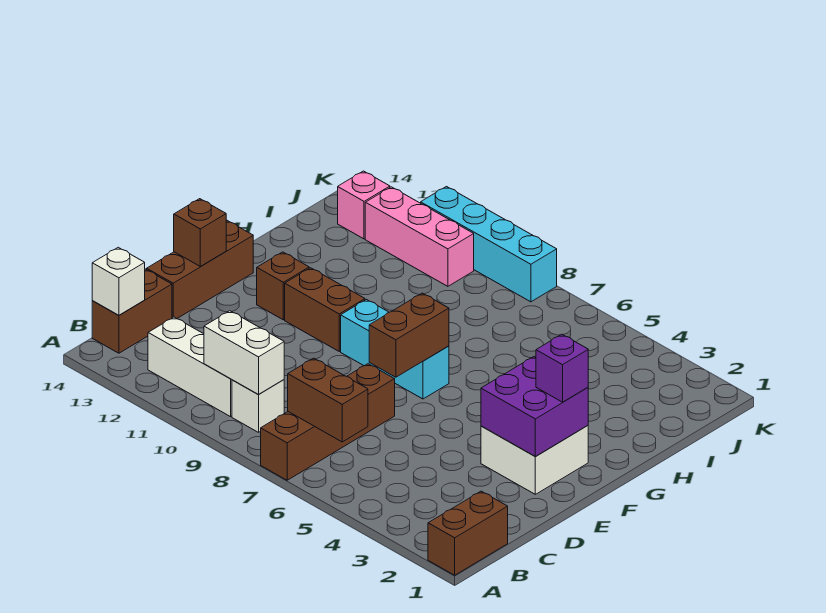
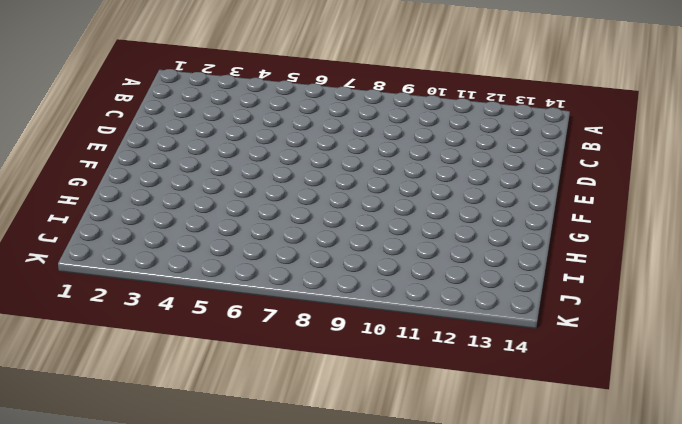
none -> brown brick A1:B1 level 1
none -> brown brick A7:D7 level 1
none -> white brick B9 level 1

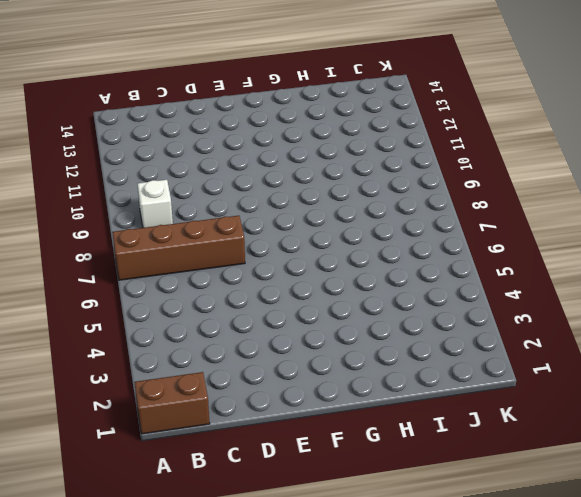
none -> white brick B10:B12 level 1
none -> brown brick B14:C14 level 1
none -> brown brick D14:F14 level 1

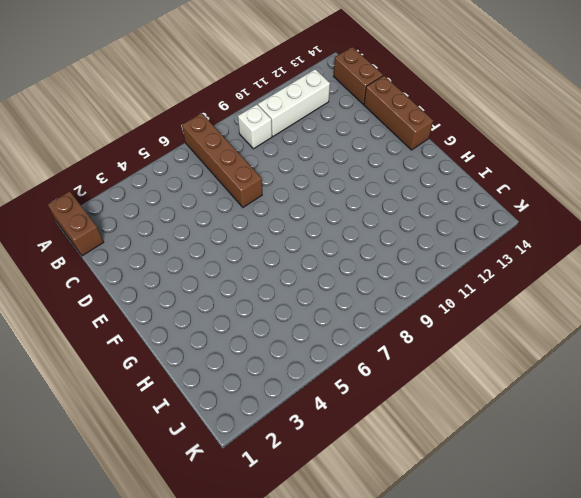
none -> white brick E2:F3 level 1
none -> cyan brick F7:F9 level 1
none -> brown brick F10:F11 level 1

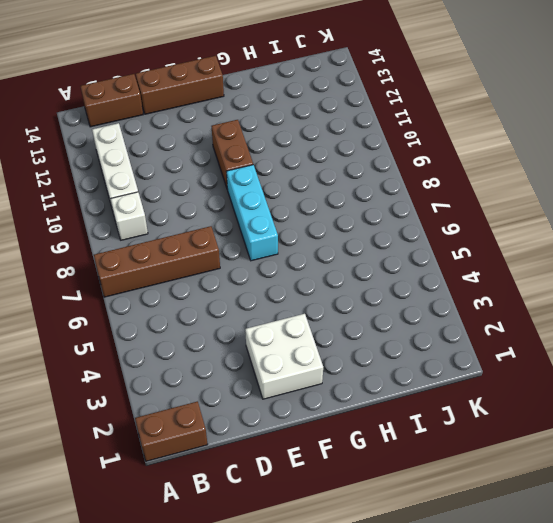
none -> brown brick F12 level 1
none -> pink brick J10:J12 level 1
none -> pink brick J13 level 1

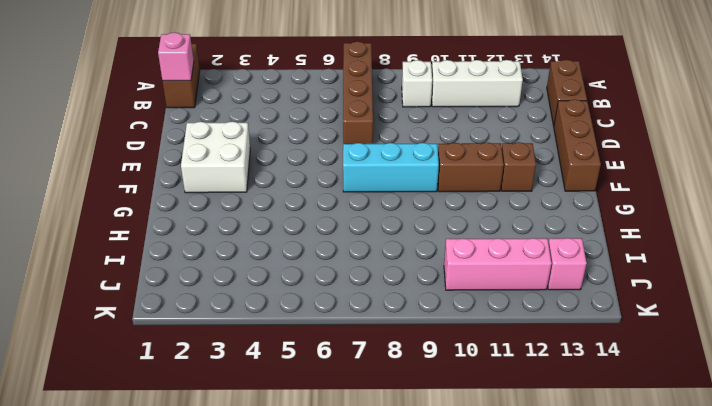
pink brick B1 level 2 -> none
none -> cyan brick K8:K11 level 1
none -> brown brick B6:B7 level 2
none -> white brick B9:B10 level 2

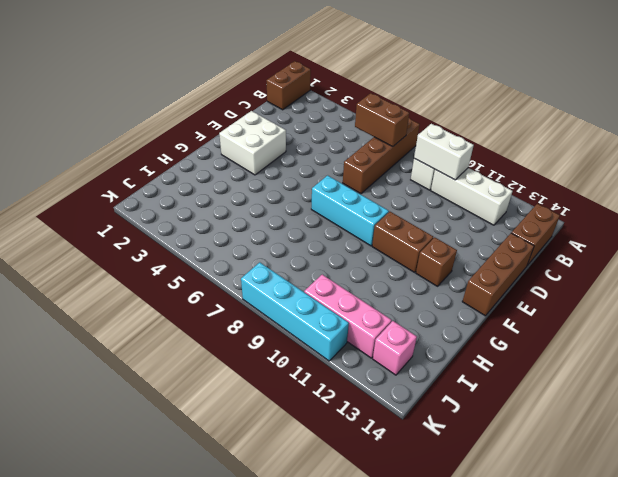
none -> white brick B14 level 2
none -> purple brick E2:F3 level 2
none -> brown brick E7:F7 level 2

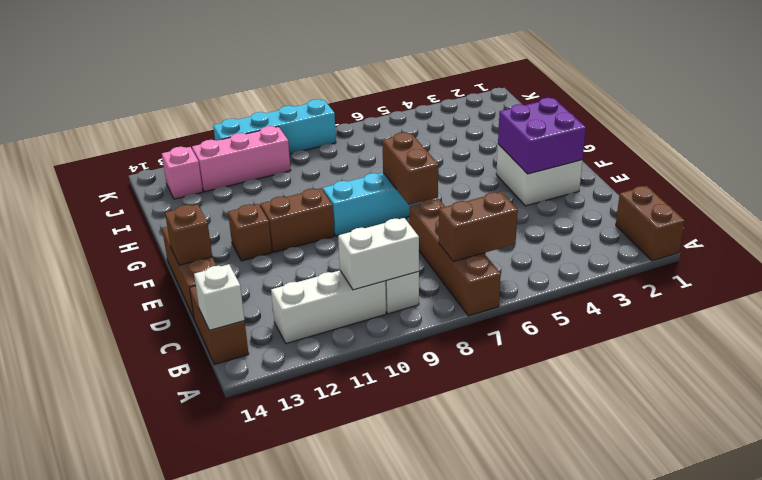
none -> purple brick F2 level 3

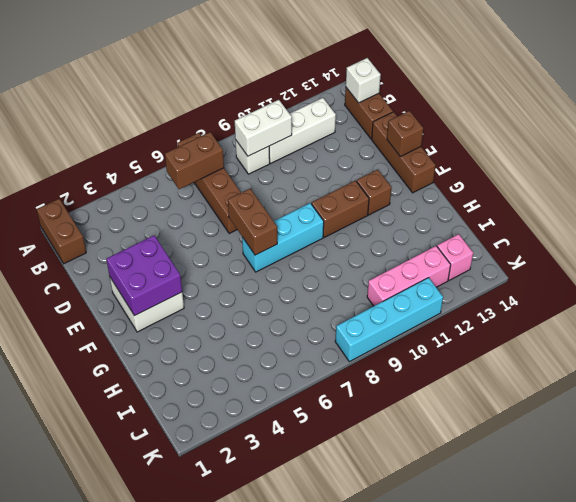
none -> purple brick F2 level 3

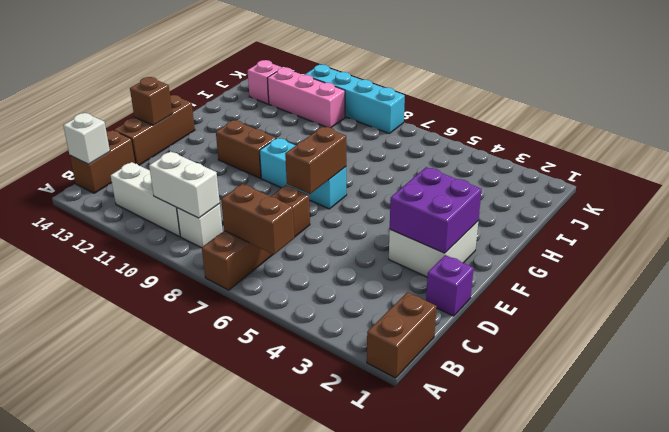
purple brick D1 level 1 -> purple brick F2 level 3
none -> brown brick F12 level 1

